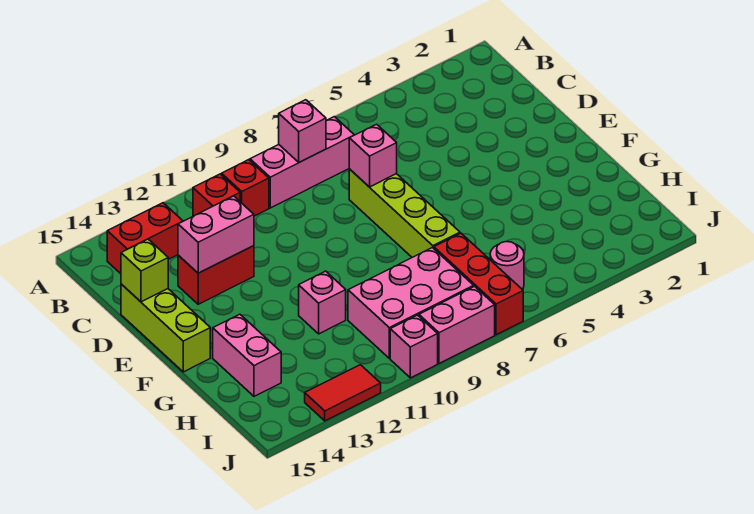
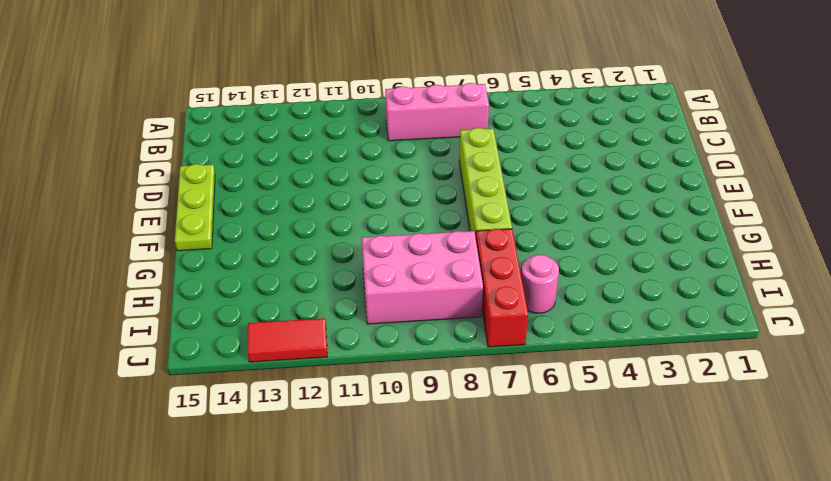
lime plate D15:F15 level 1 -> lime brick D15:F15 level 1
none -> red brick B10 level 1
none -> red brick B11 level 1
none -> red brick B13:B14 level 1

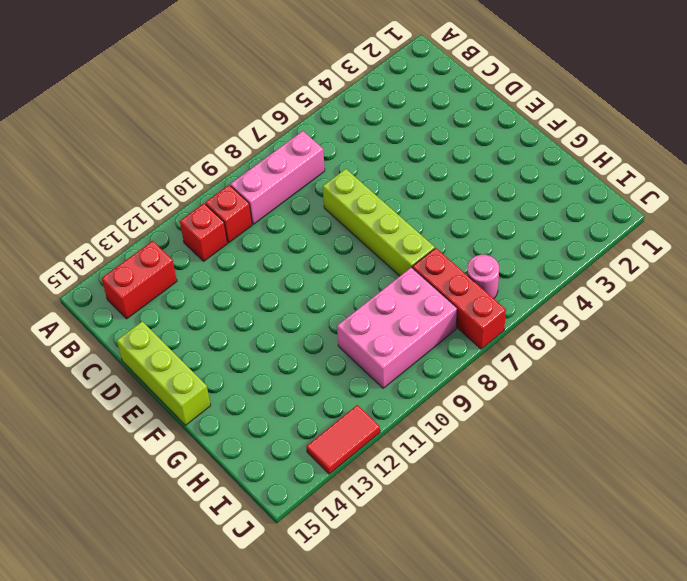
none -> red brick D12:D13 level 1
none -> pink brick G11 level 1
none -> pink brick G14:H14 level 1

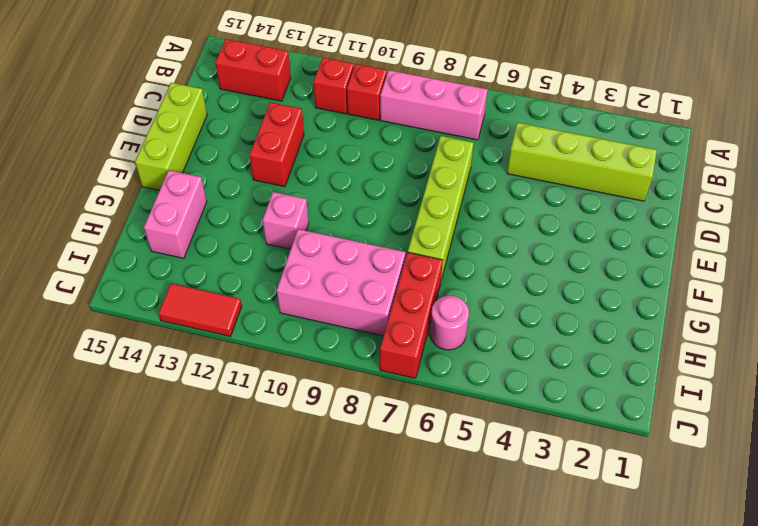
lime brick C2:C5 level 1 -> none
red brick D12:E12 level 1 -> red brick D12:D13 level 1
none -> pink brick J8:J9 level 1
none -> pink brick J10 level 1
none -> pink brick B8 level 2

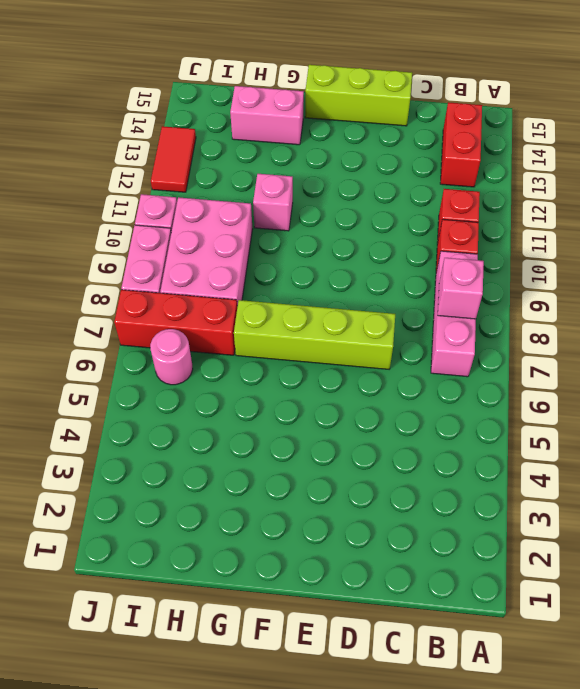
none -> red brick D12:D13 level 1
none -> pink brick D7 level 2
none -> pink brick D12:D13 level 2

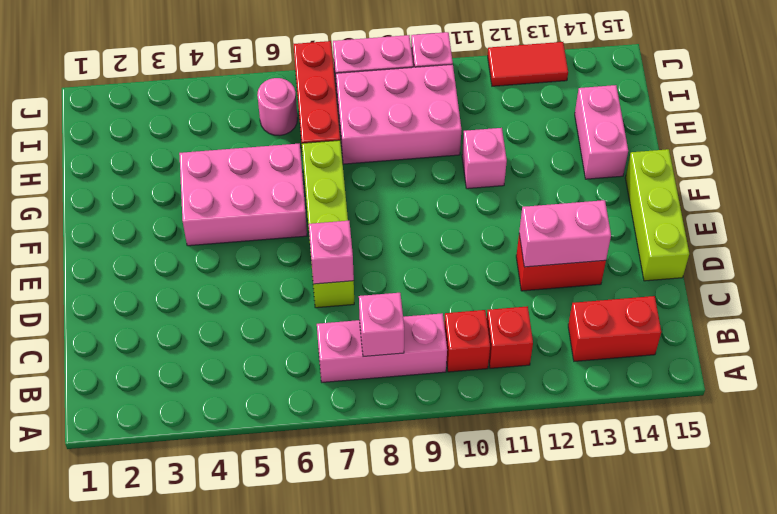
pink brick F4:G6 level 1 -> none
none -> lime brick D15 level 2

